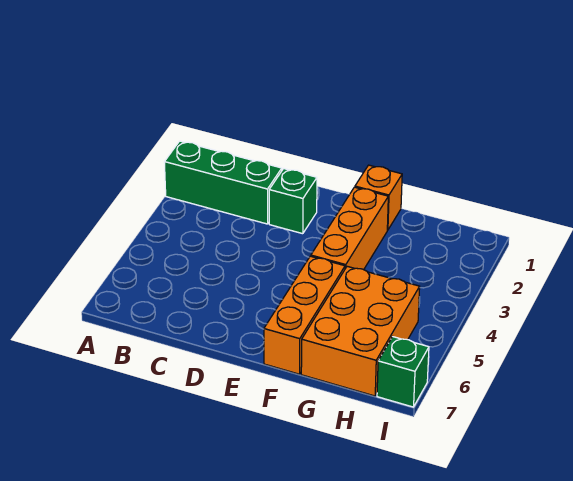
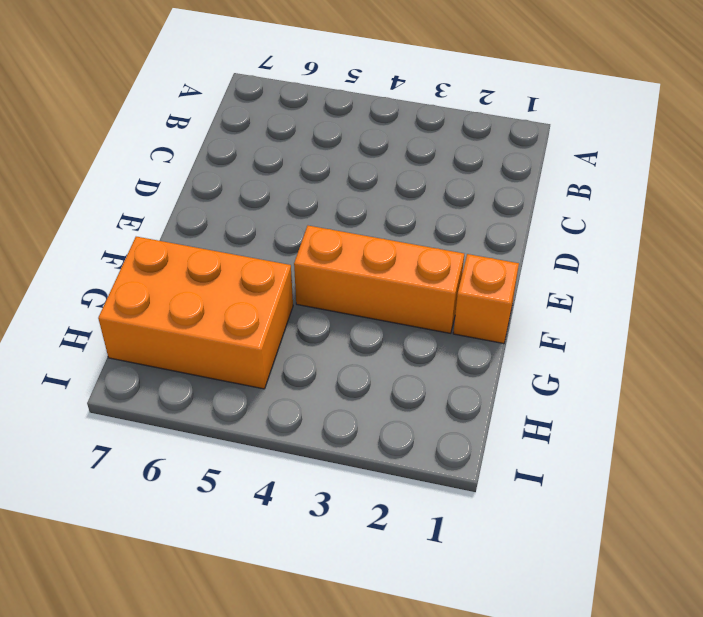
none -> green brick A2:C2 level 1
none -> green brick D2 level 1

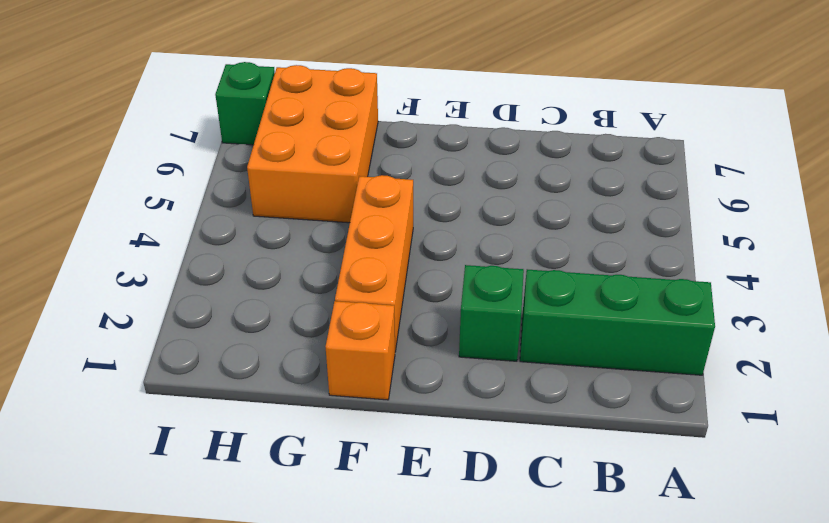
none -> orange brick F5:F7 level 1

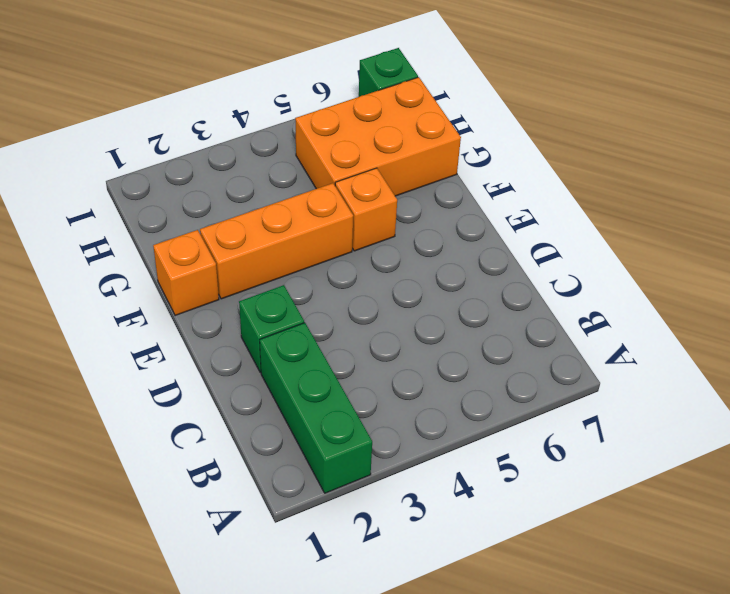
orange brick F5 level 1 -> orange brick F5:F7 level 1

